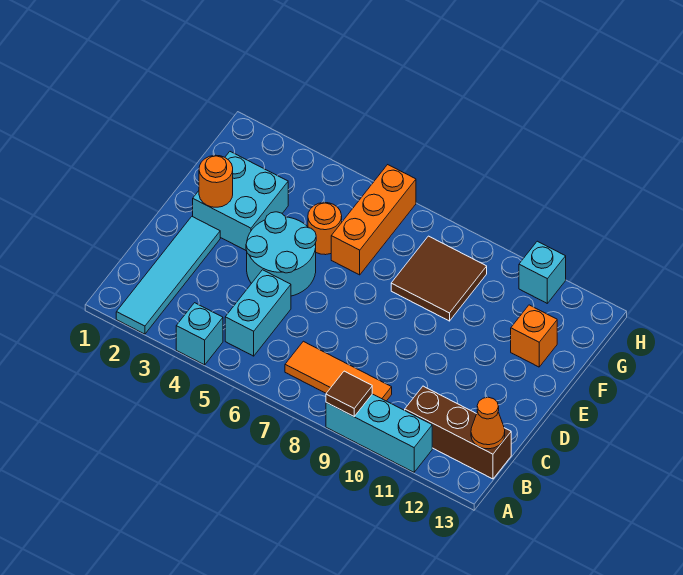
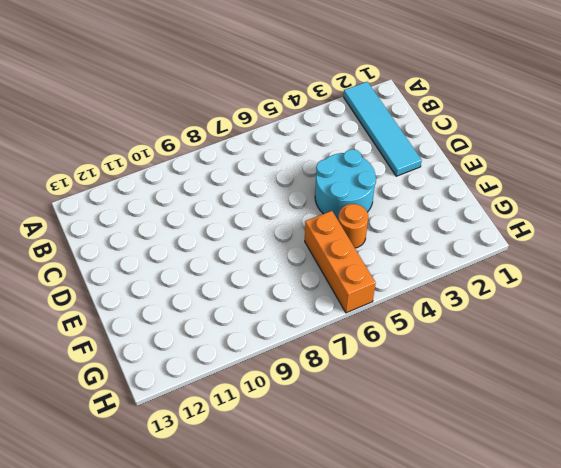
none -> cyan brick A4 level 1
none -> cyan brick A9:A11 level 1
none -> cyan brick B5:C5 level 1

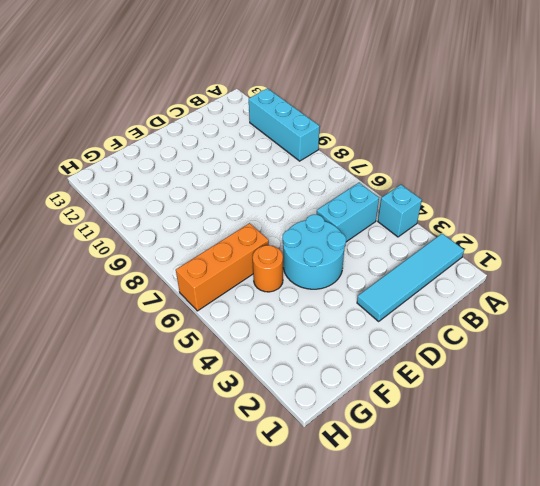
none -> orange tile B7:B9 level 1
none -> brown brick B11:B13 level 1
none -> cyan brick E2:F3 level 1

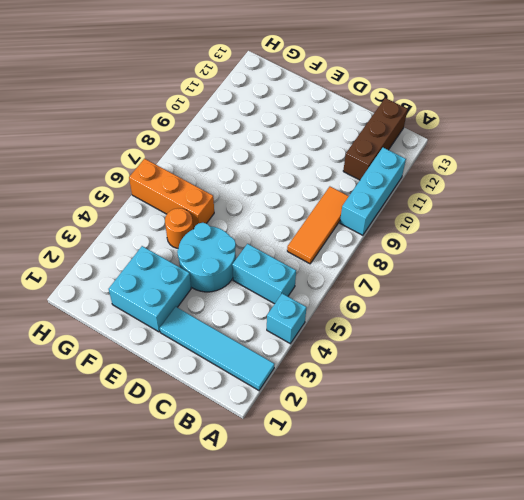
none -> brown tile F8:G9 level 1
none -> orange brick F12 level 1
none -> cyan brick H11 level 1

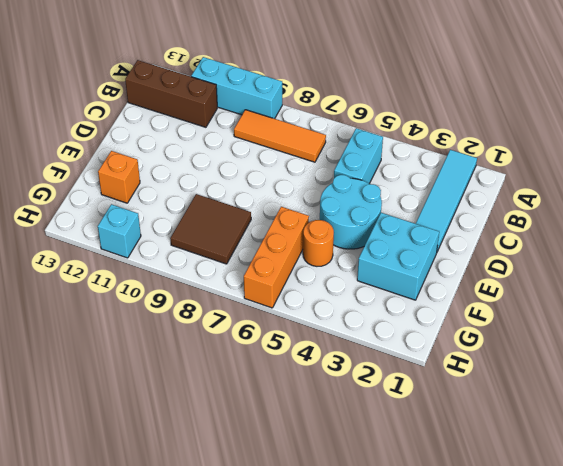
none -> cyan brick A4 level 1
none -> brown tile A9 level 2
none -> orange cone B13 level 2

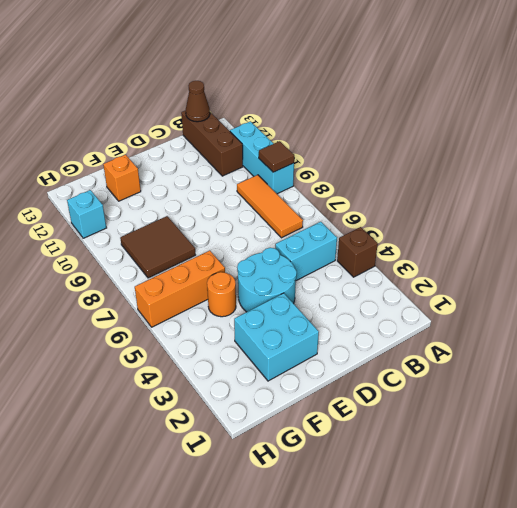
brown brick A4 level 1 -> cyan brick A4 level 1
brown cone B13 level 2 -> orange cone B13 level 2
none -> cyan tile A2:D2 level 1
none -> orange round brick E2 level 2

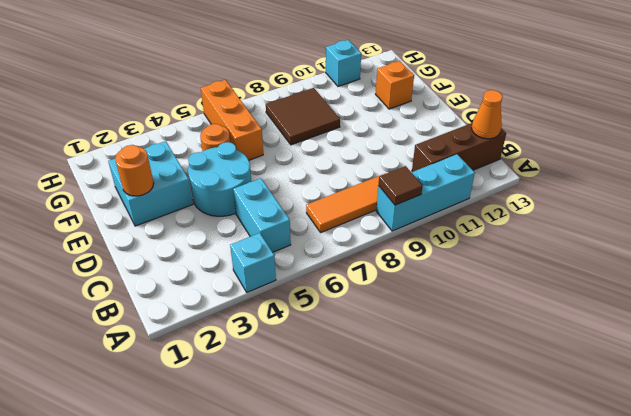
none -> cyan tile A2:D2 level 1

